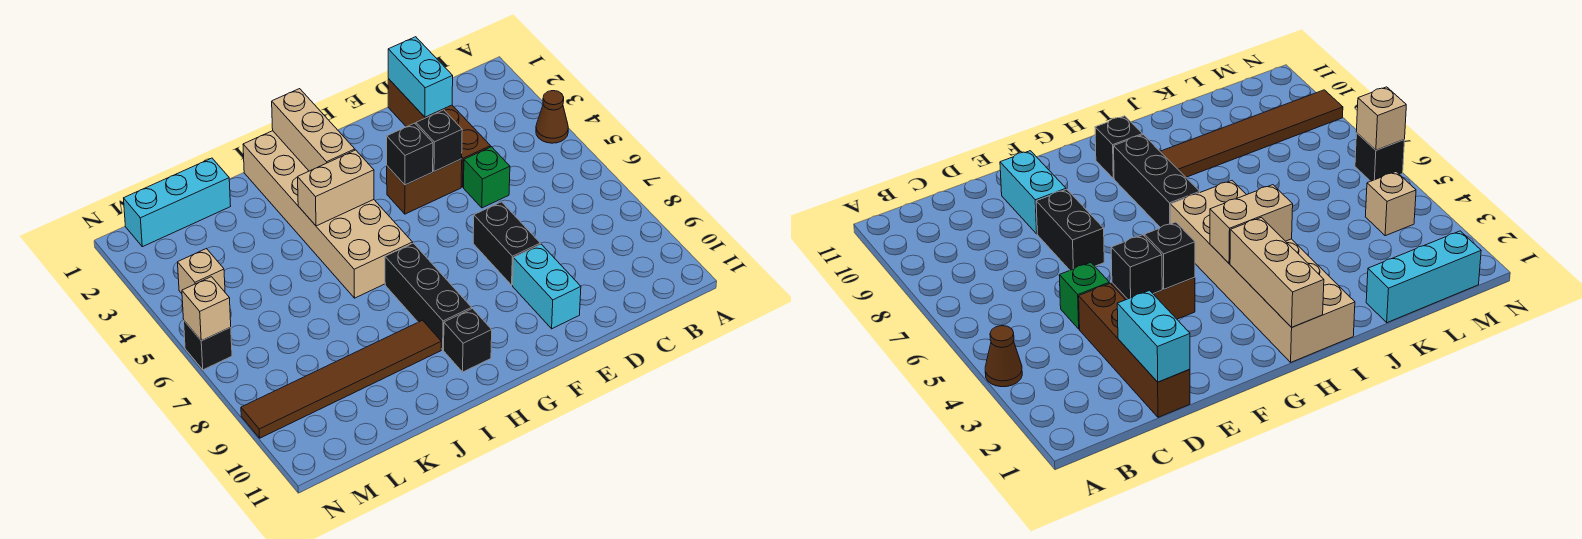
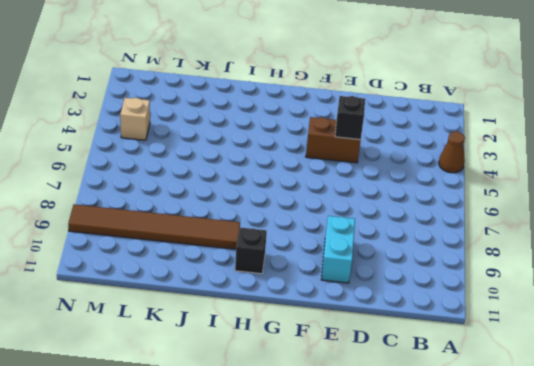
none -> brown brick D1:D4 level 1
none -> green brick D5 level 1
none -> black brick E7:E8 level 1

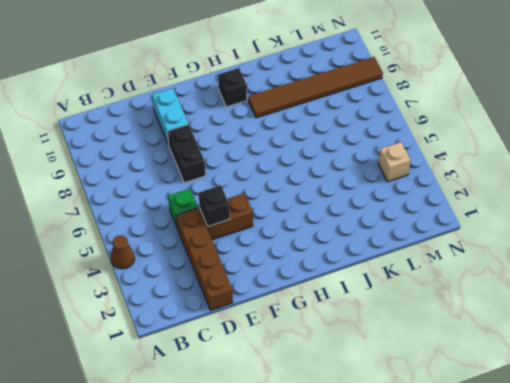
none -> tan brick H1:I6 level 1
none -> black brick H7:H9 level 1
none -> cyan brick K1:M1 level 1

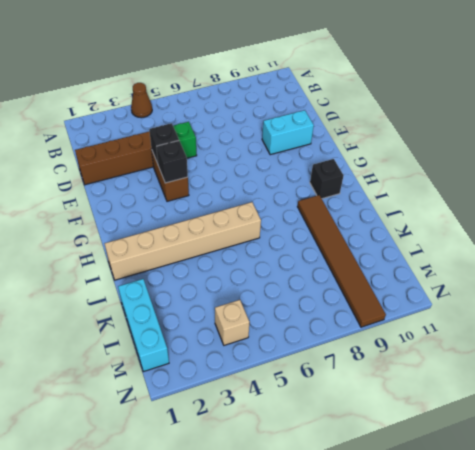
tan brick I1:I6 level 1 -> tan brick H1:I6 level 1
none -> black brick E7:E8 level 1
none -> black brick H7:H9 level 1
none -> black brick N6 level 1

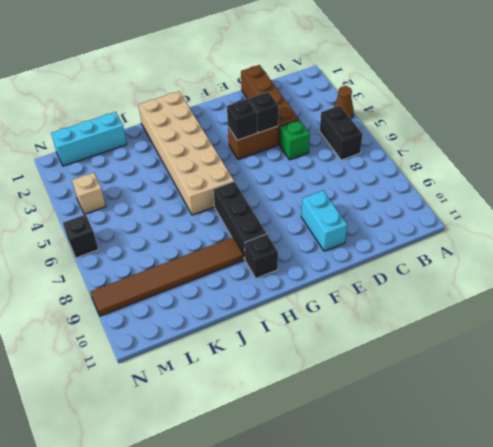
black brick B5:B6 level 1 -> black brick E7:E8 level 1
none -> cyan brick D1:D2 level 2
none -> tan brick H1:H3 level 2
none -> tan brick H4:I4 level 2

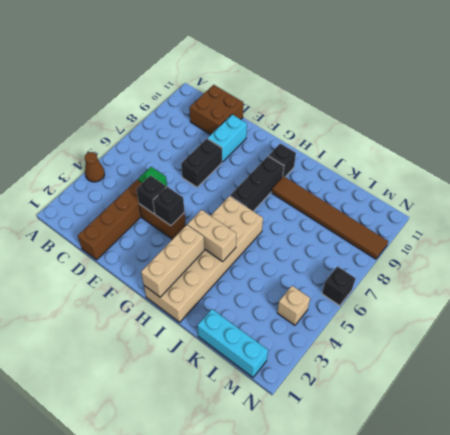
brown brick C10:D11 level 1 -> none
none -> cyan brick D1:D2 level 2
none -> tan brick N6 level 2

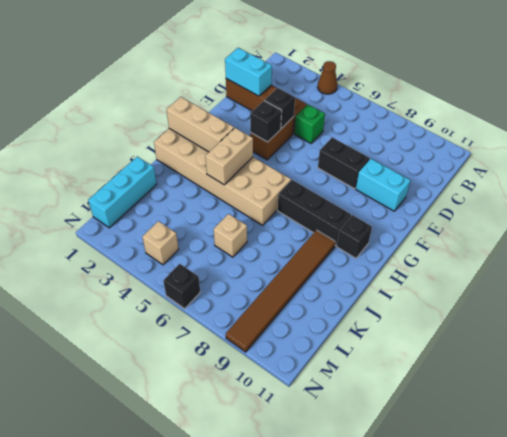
tan brick K6 level 1 -> tan brick N6 level 2

